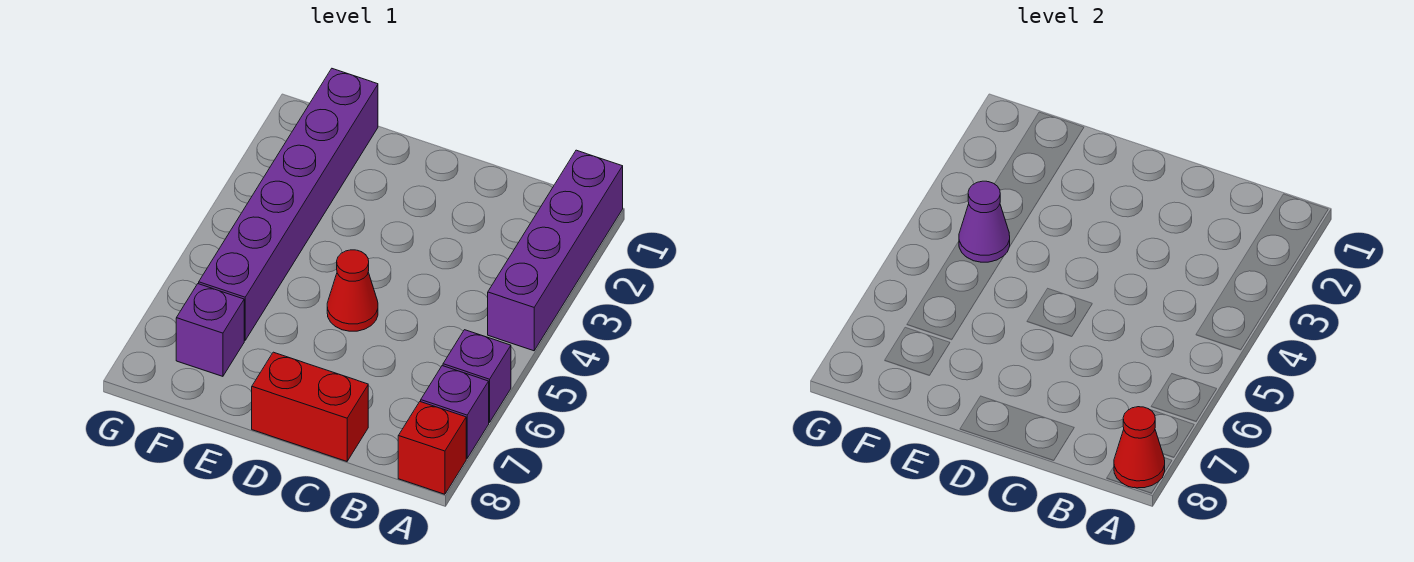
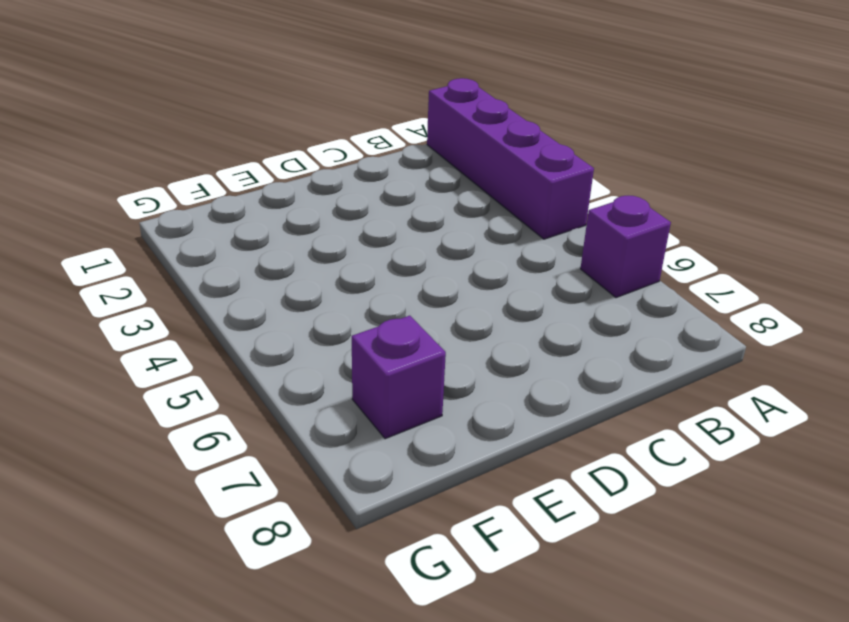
none -> purple brick A7 level 1
none -> red brick A8 level 1

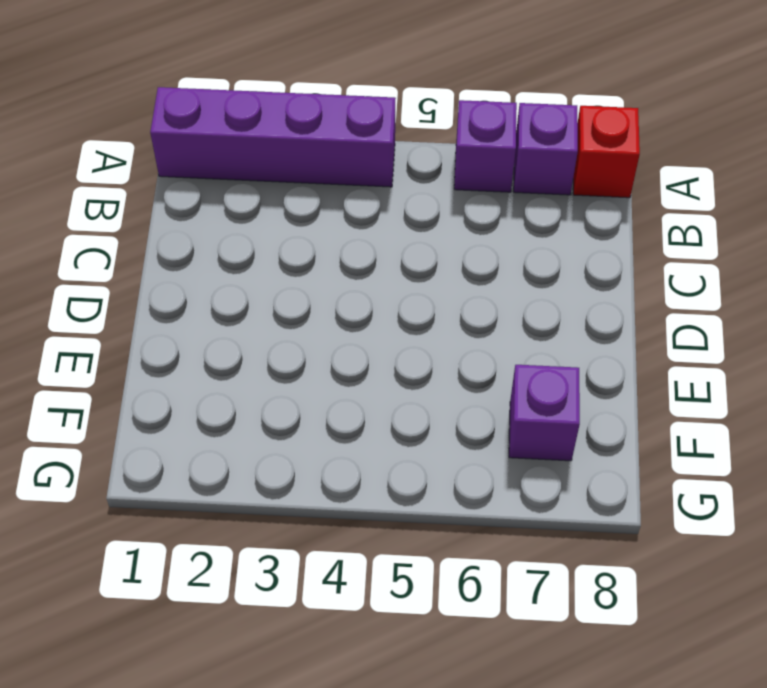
none -> red brick C8:D8 level 1
none -> red cone D5 level 1

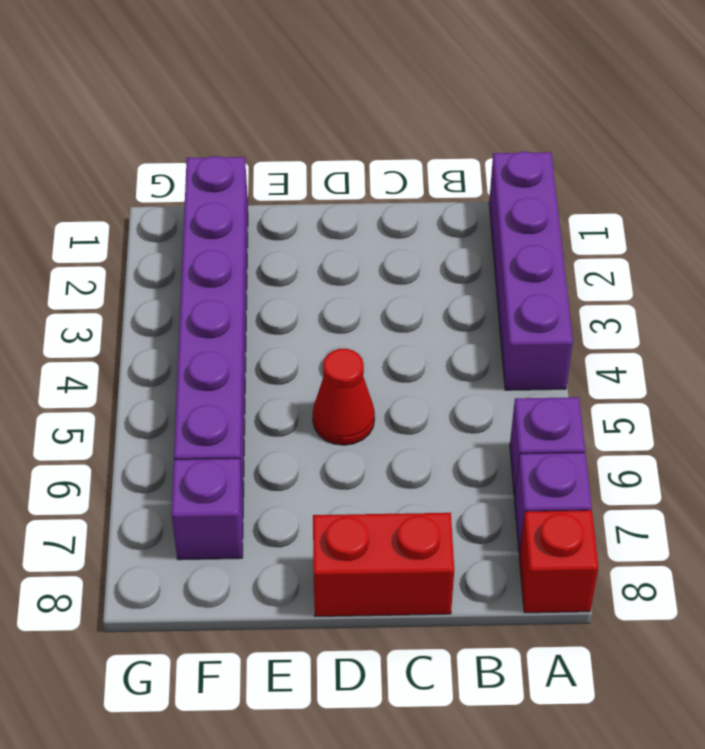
none -> red cone A8 level 2
none -> purple cone F4 level 2

